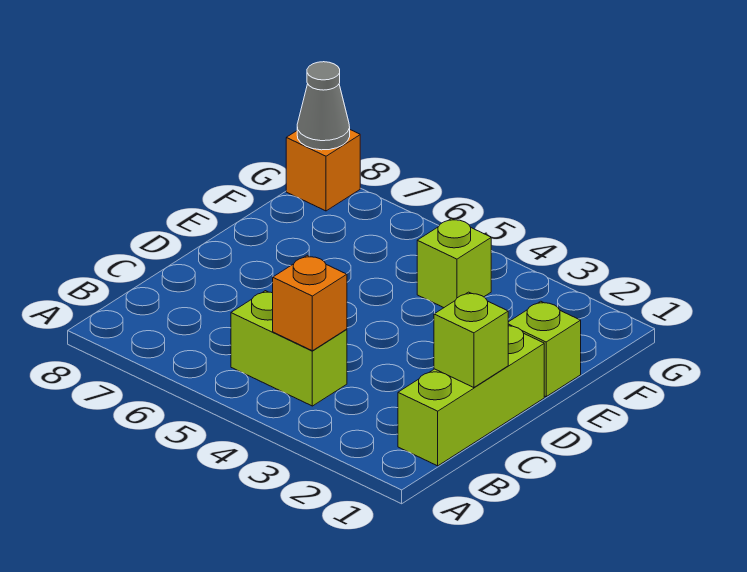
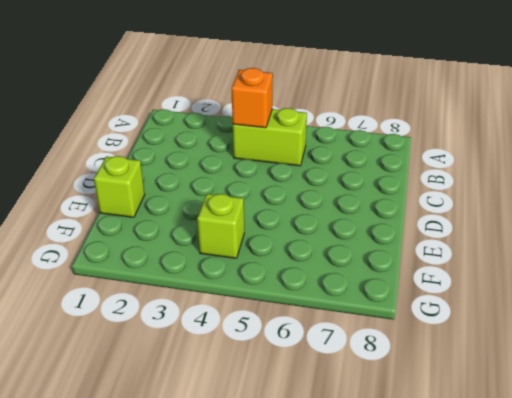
none -> lime brick B1:D1 level 1
none -> orange brick G8 level 1

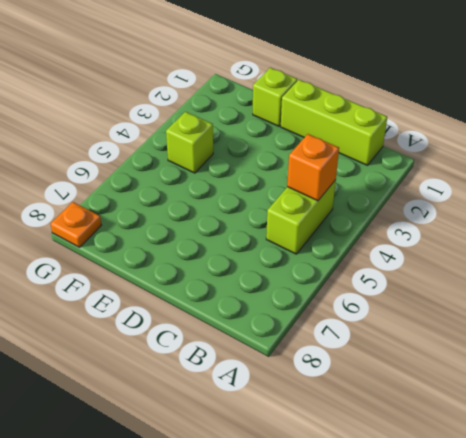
orange plate G8 level 1 -> orange brick G8 level 1
none -> lime brick C1 level 2
none -> grey cone G8 level 2

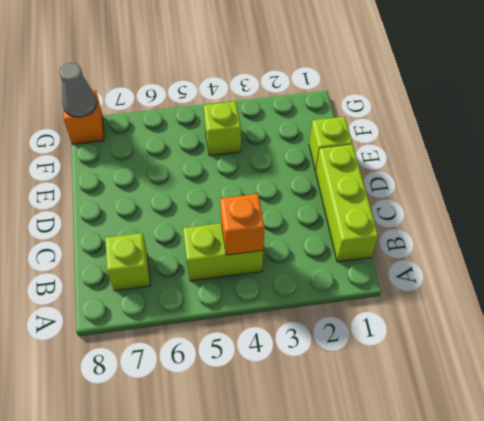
lime brick B7 level 1 -> lime brick C1 level 2

